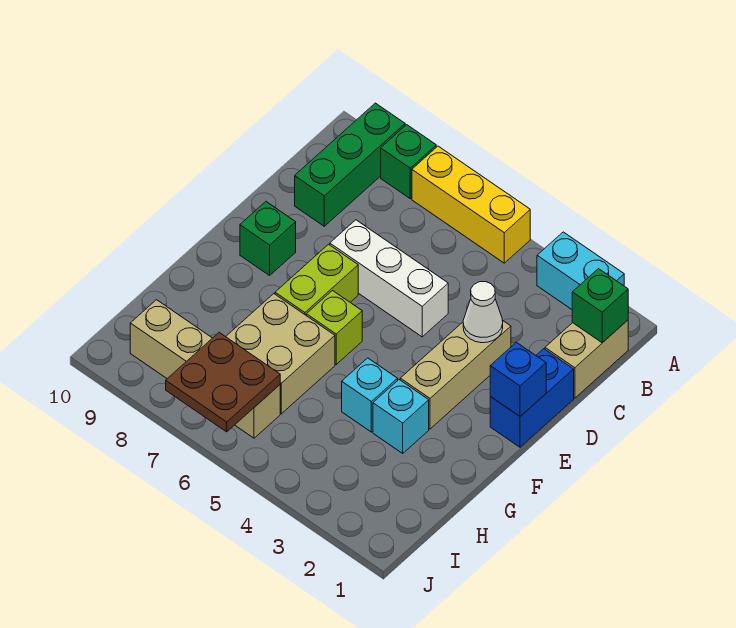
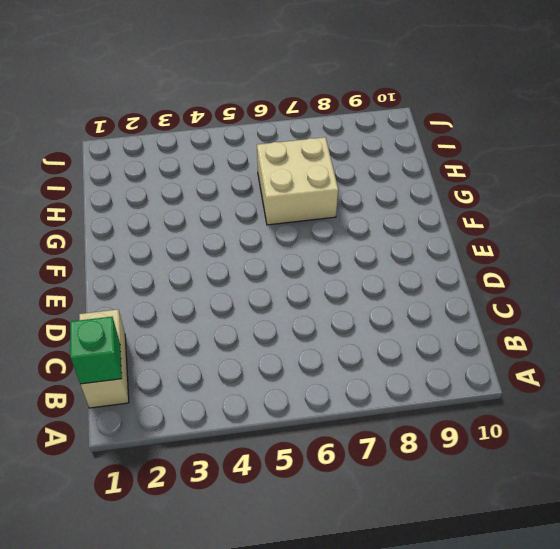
none -> cyan brick A2:A3 level 1
none -> yellow brick A5:A7 level 1
none -> green brick A8 level 1

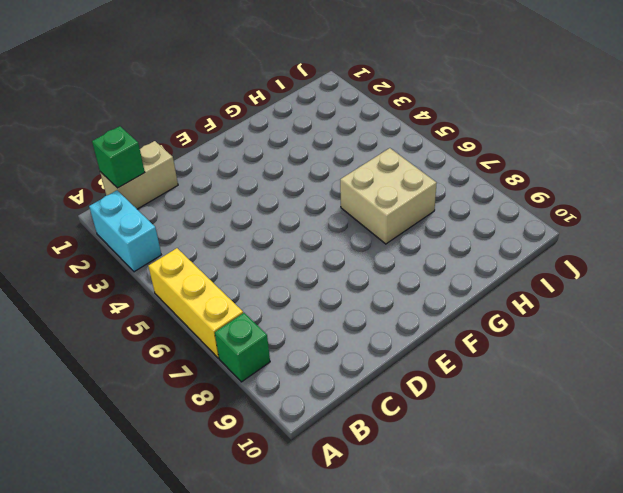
none -> green brick A9:C9 level 1
none -> blue brick D1:E1 level 1
none -> tan brick D3:F3 level 1

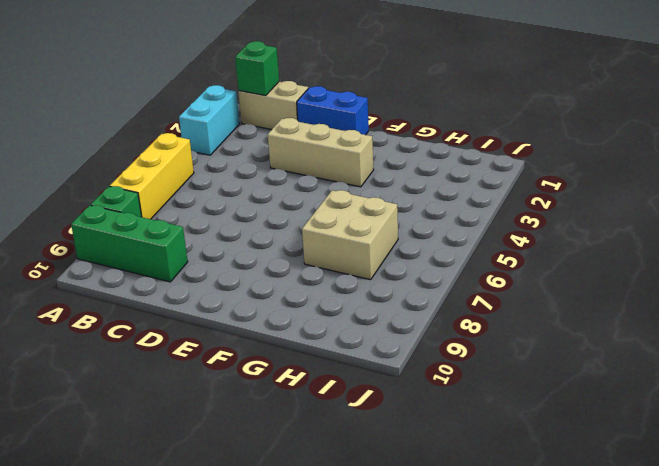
none -> white brick D5:D7 level 1
none -> lime brick E7:F7 level 1
none -> green brick E9 level 1

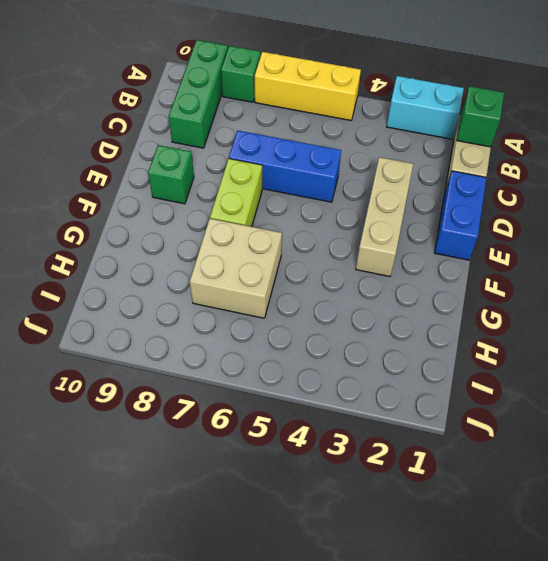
blue brick D5:D7 level 1 -> white brick D5:D7 level 1
none -> lime brick F6 level 1
none -> cyan brick G3 level 1
none -> cyan brick G4 level 1

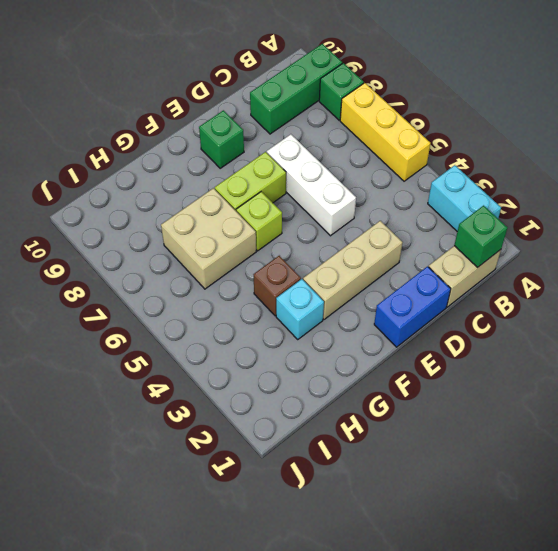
brown brick G4 level 1 -> cyan brick G4 level 1
none -> tan brick I6:I9 level 1
none -> white cone D3 level 2
none -> blue brick E1 level 2

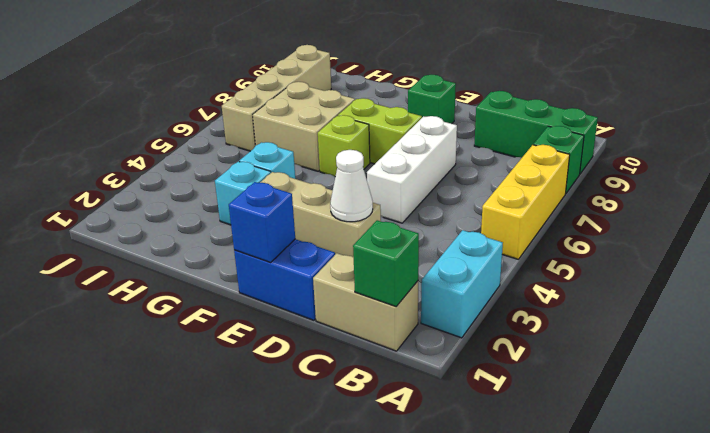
none -> brown plate I6:J7 level 2

